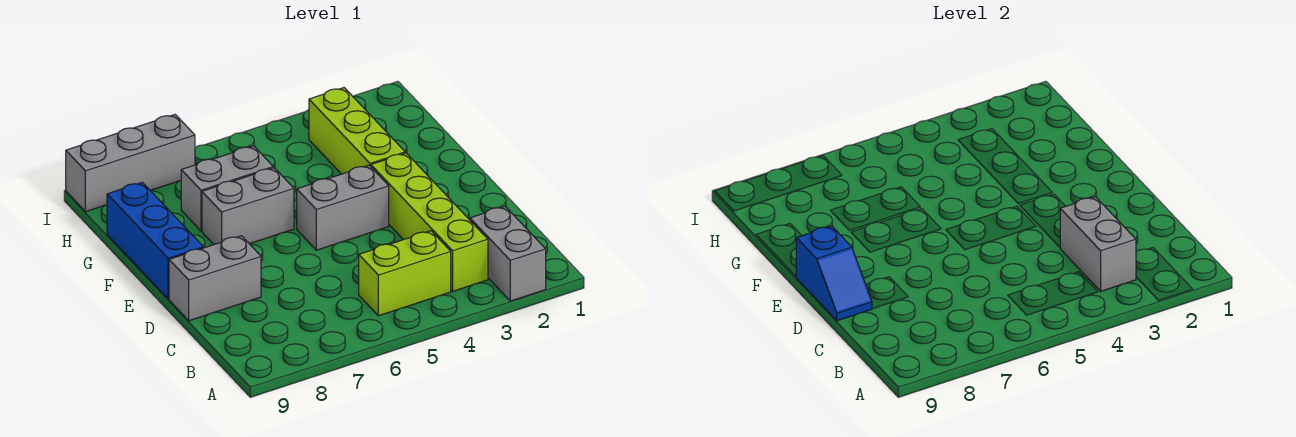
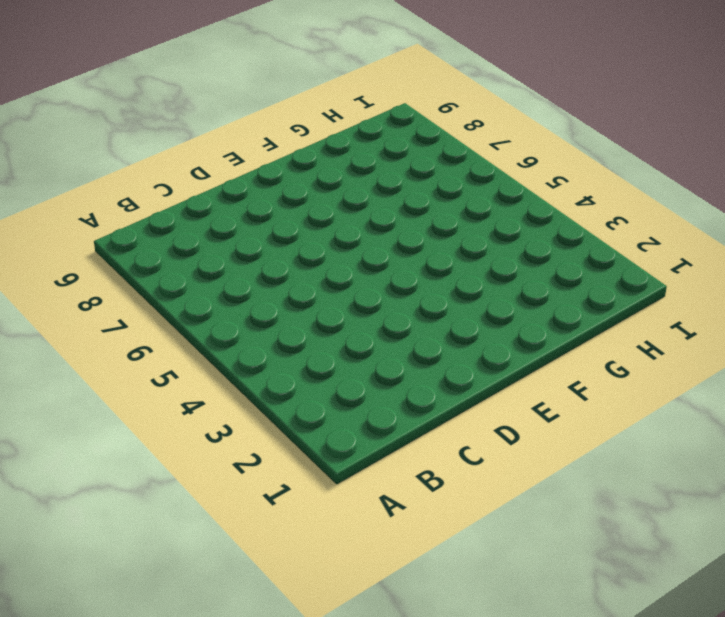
none -> grey brick A2:B2 level 1
none -> lime brick B3:E3 level 1
none -> lime brick B4:B5 level 1

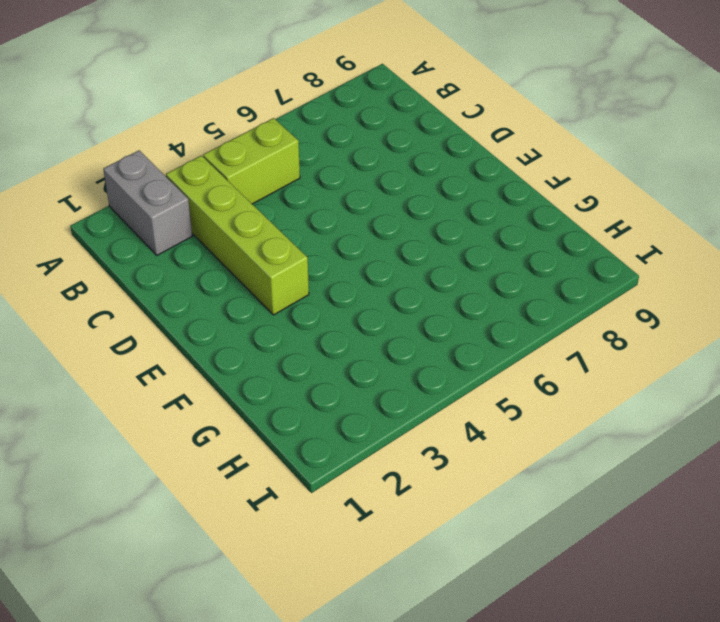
none -> grey brick D8:D9 level 1
none -> grey brick E4:E5 level 1
none -> blue brick E9:G9 level 1

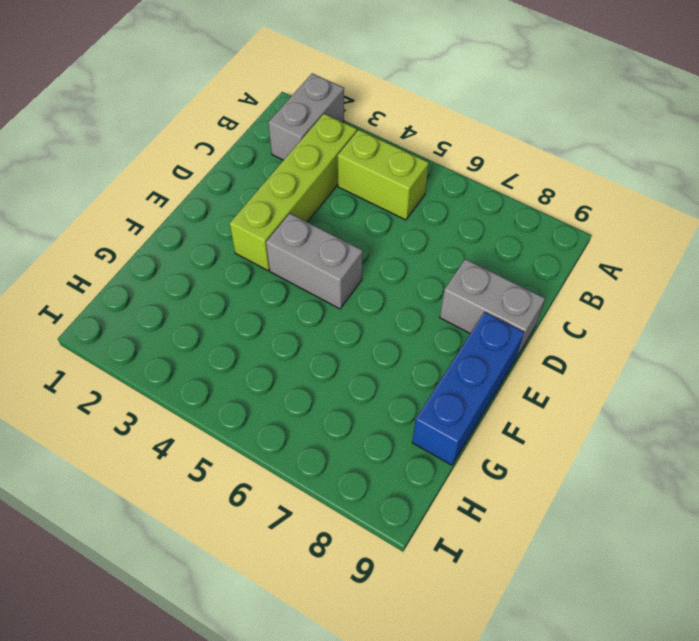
none -> lime brick F3:H3 level 1
none -> grey brick F6:F7 level 1
none -> grey brick G6:G7 level 1

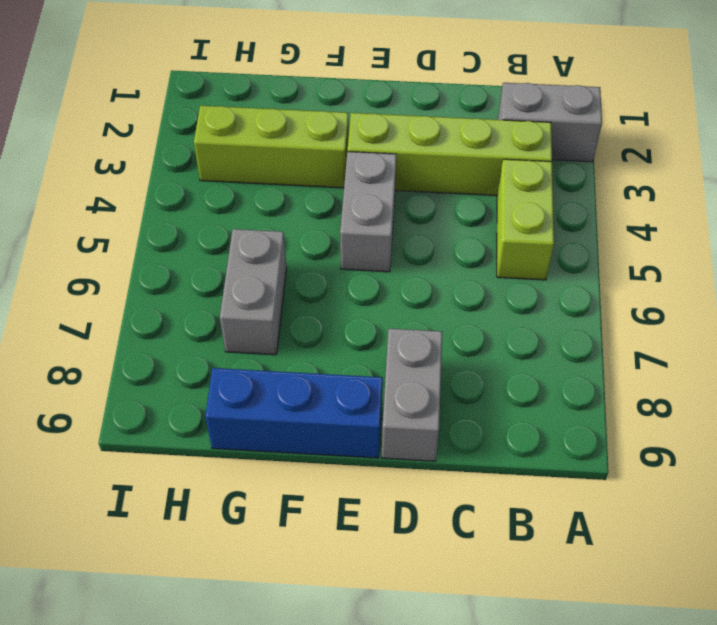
none -> grey brick F6:F7 level 1
none -> grey brick I7:I9 level 1
none -> grey brick B3:C3 level 2

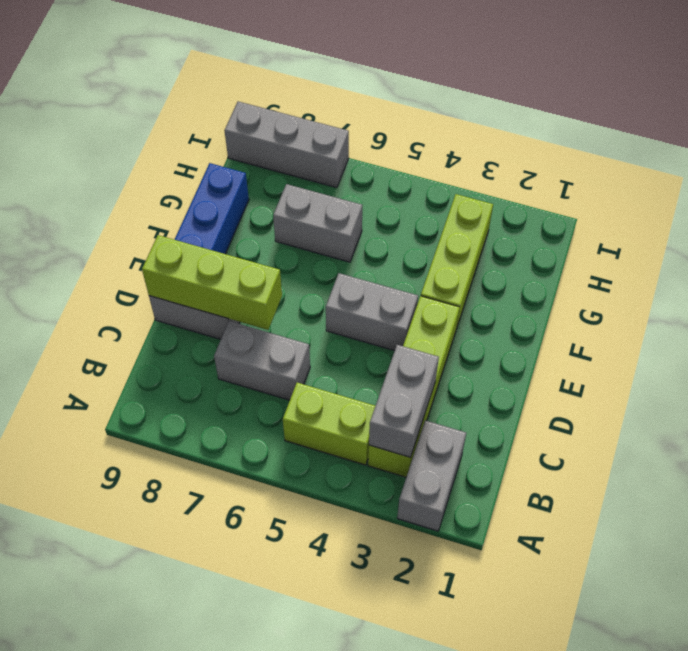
grey brick C6:C7 level 1 -> grey brick F6:F7 level 1
lime brick D7:D9 level 2 -> blue slope D9:E9 level 2 top E

